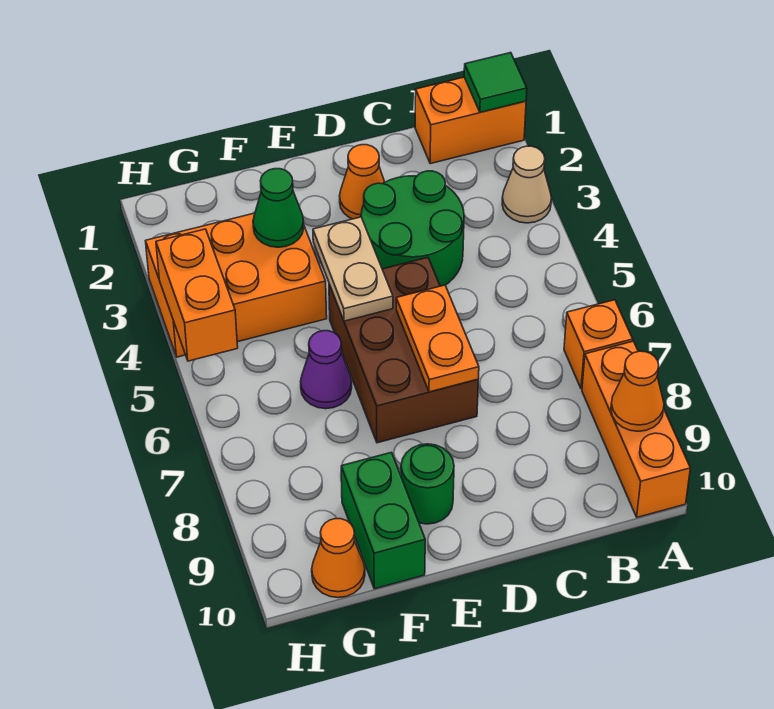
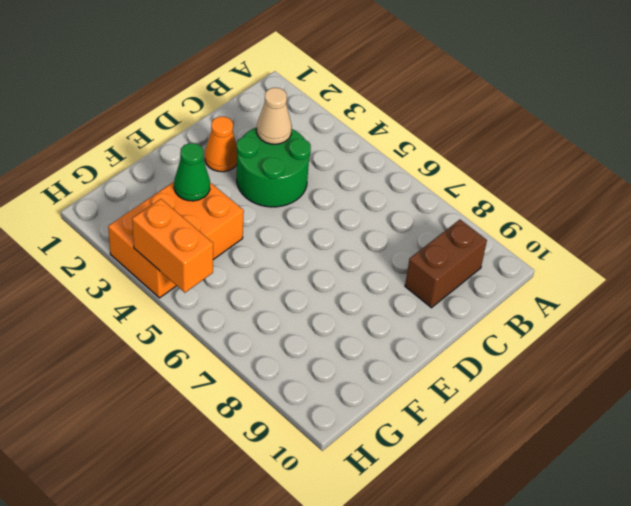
brown brick B9:C9 level 1 -> none
tan cone C3 level 2 -> tan cone A3 level 1
none -> orange brick A1:B1 level 1
none -> orange brick A7 level 1
none -> orange brick A8:A10 level 1

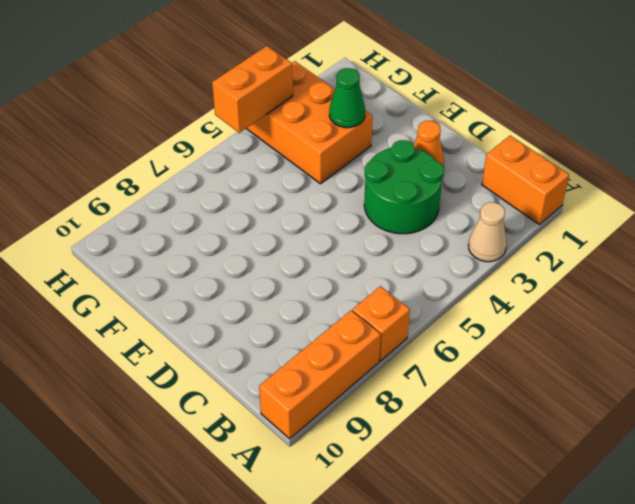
none -> brown brick D5:E7 level 1
none -> green round brick E9 level 1
none -> purple cone F6 level 1

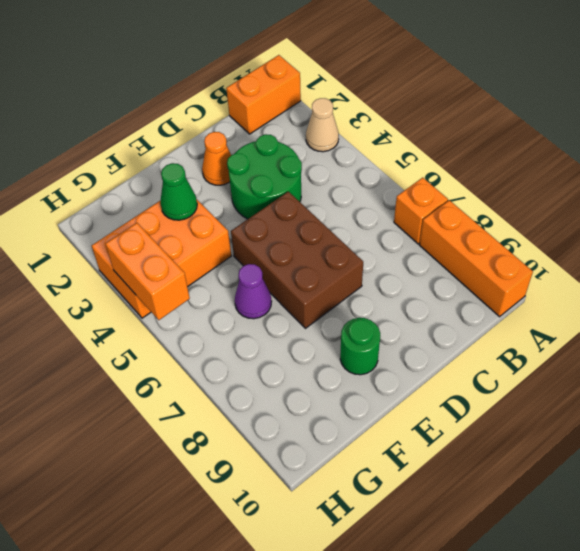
none -> green brick F9:F10 level 1
none -> orange cone G10 level 1
none -> green tile A1 level 2

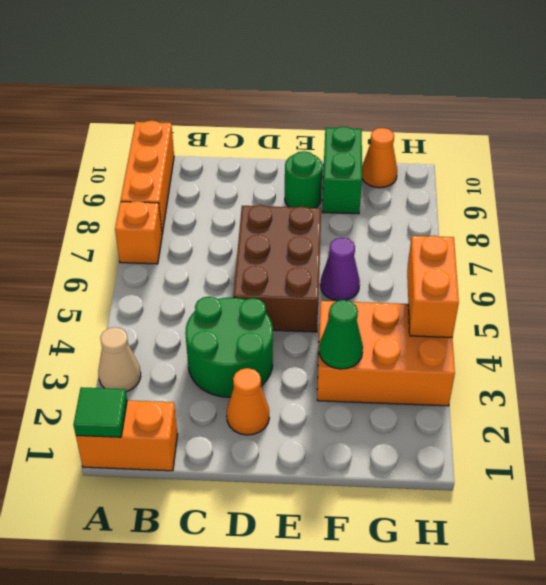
none -> orange cone A9 level 2
none -> orange plate D6:D7 level 2
none -> tan plate E4:E5 level 2

